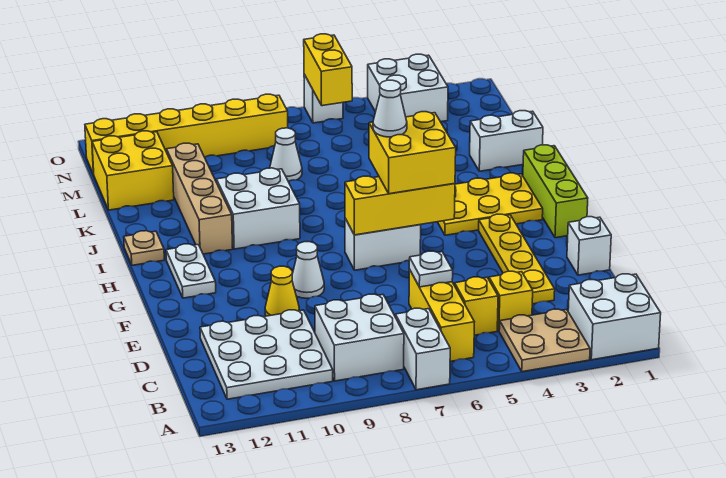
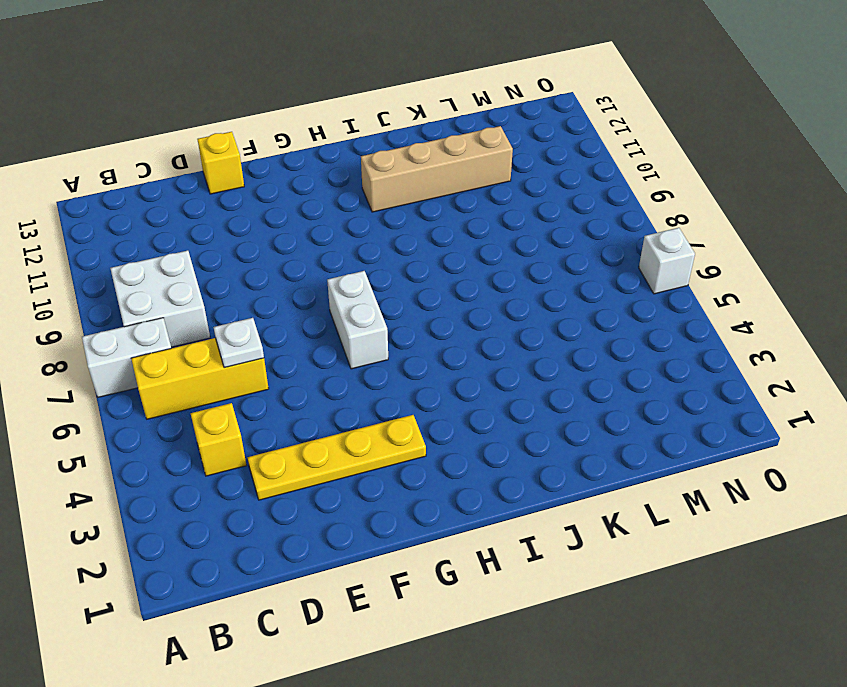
yellow brick E13 level 1 -> yellow brick C5 level 1
none -> white brick A1:B2 level 1
none -> tan plate A3:B4 level 1
none -> white plate B10:D12 level 1
none -> white brick E1 level 1

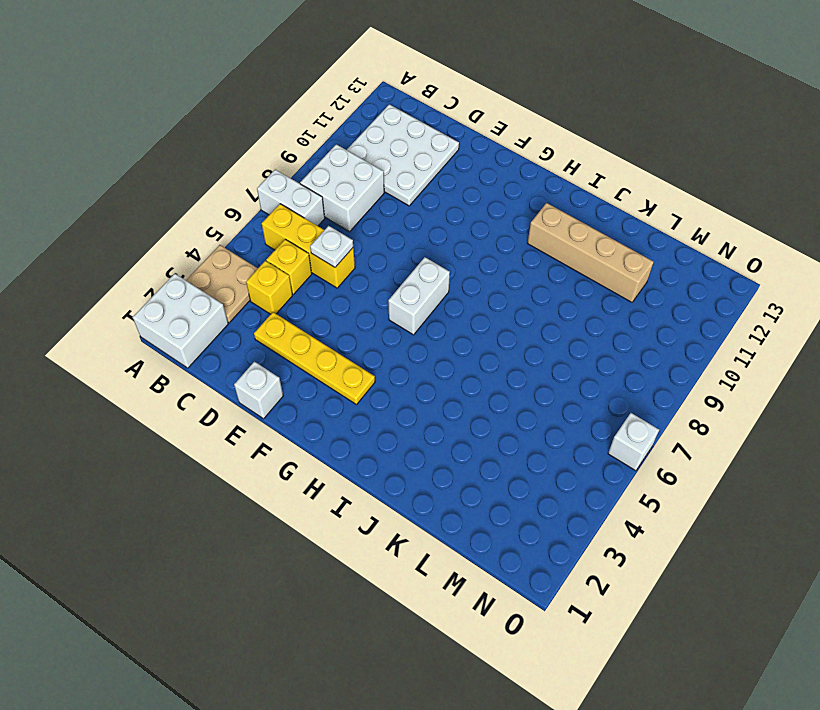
none -> yellow cone E10 level 1
none -> white cone F9 level 1
none -> lime brick G1:I1 level 1
none -> white plate G12:H12 level 1

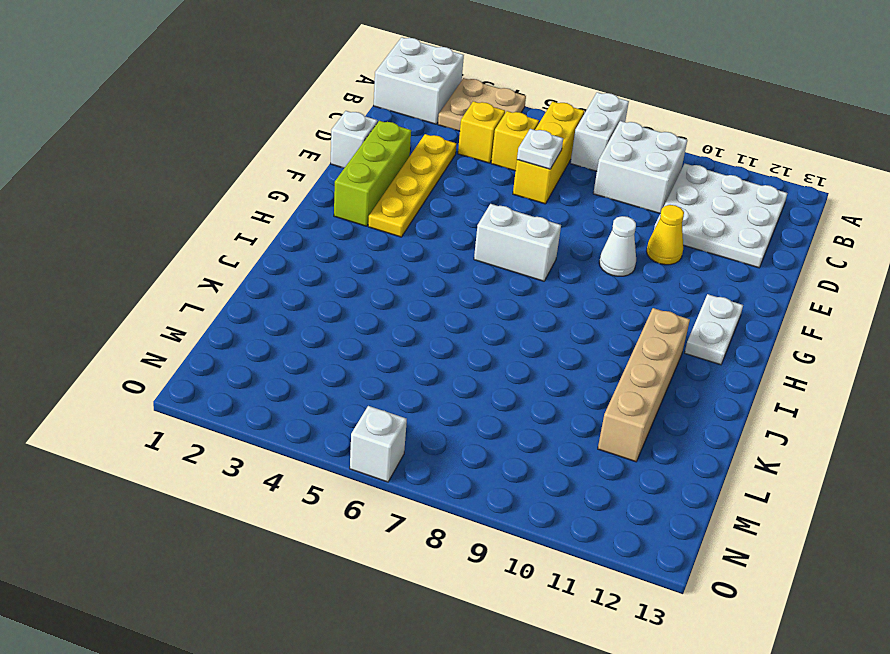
lime brick E2:G2 level 1 -> lime brick G1:I1 level 1
none -> yellow plate H2:I4 level 1
none -> white brick I9:J10 level 1
none -> tan plate I13 level 1
none -> white brick K1:K2 level 1

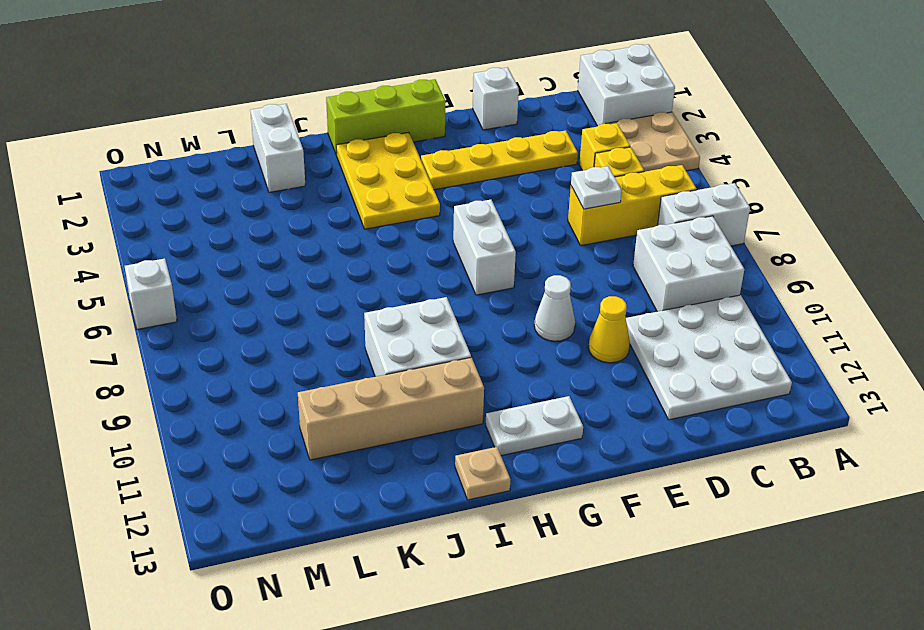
none -> white cone L8 level 1
none -> yellow brick L12:M13 level 1
none -> white brick N3:O4 level 1
none -> yellow brick N8:N13 level 1

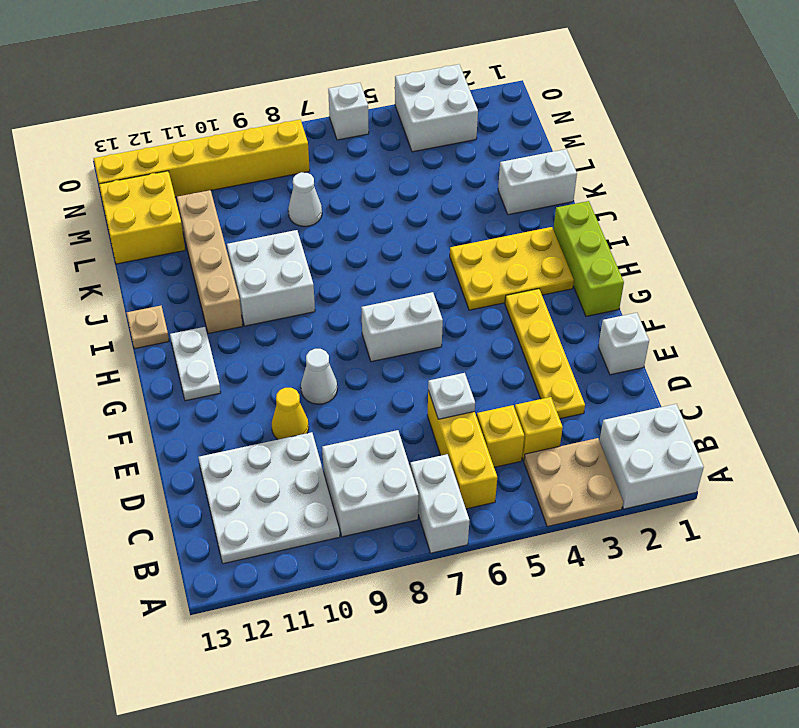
none -> yellow brick G5:G7 level 2
none -> yellow brick N6:O6 level 2
none -> yellow brick G5:H6 level 3
none -> white cone H6 level 4

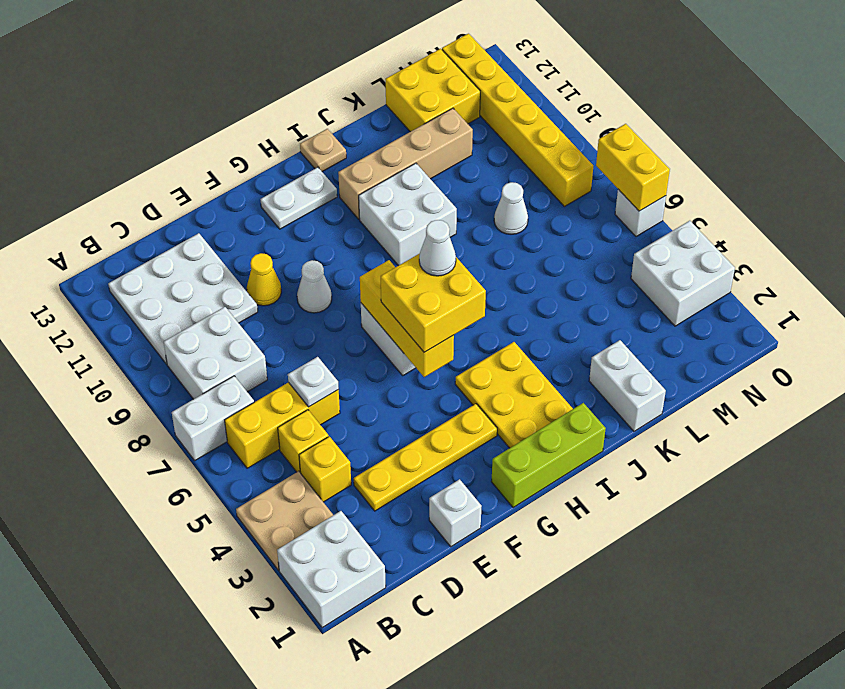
yellow brick O6:O7 level 2 -> yellow brick N6:O6 level 2

